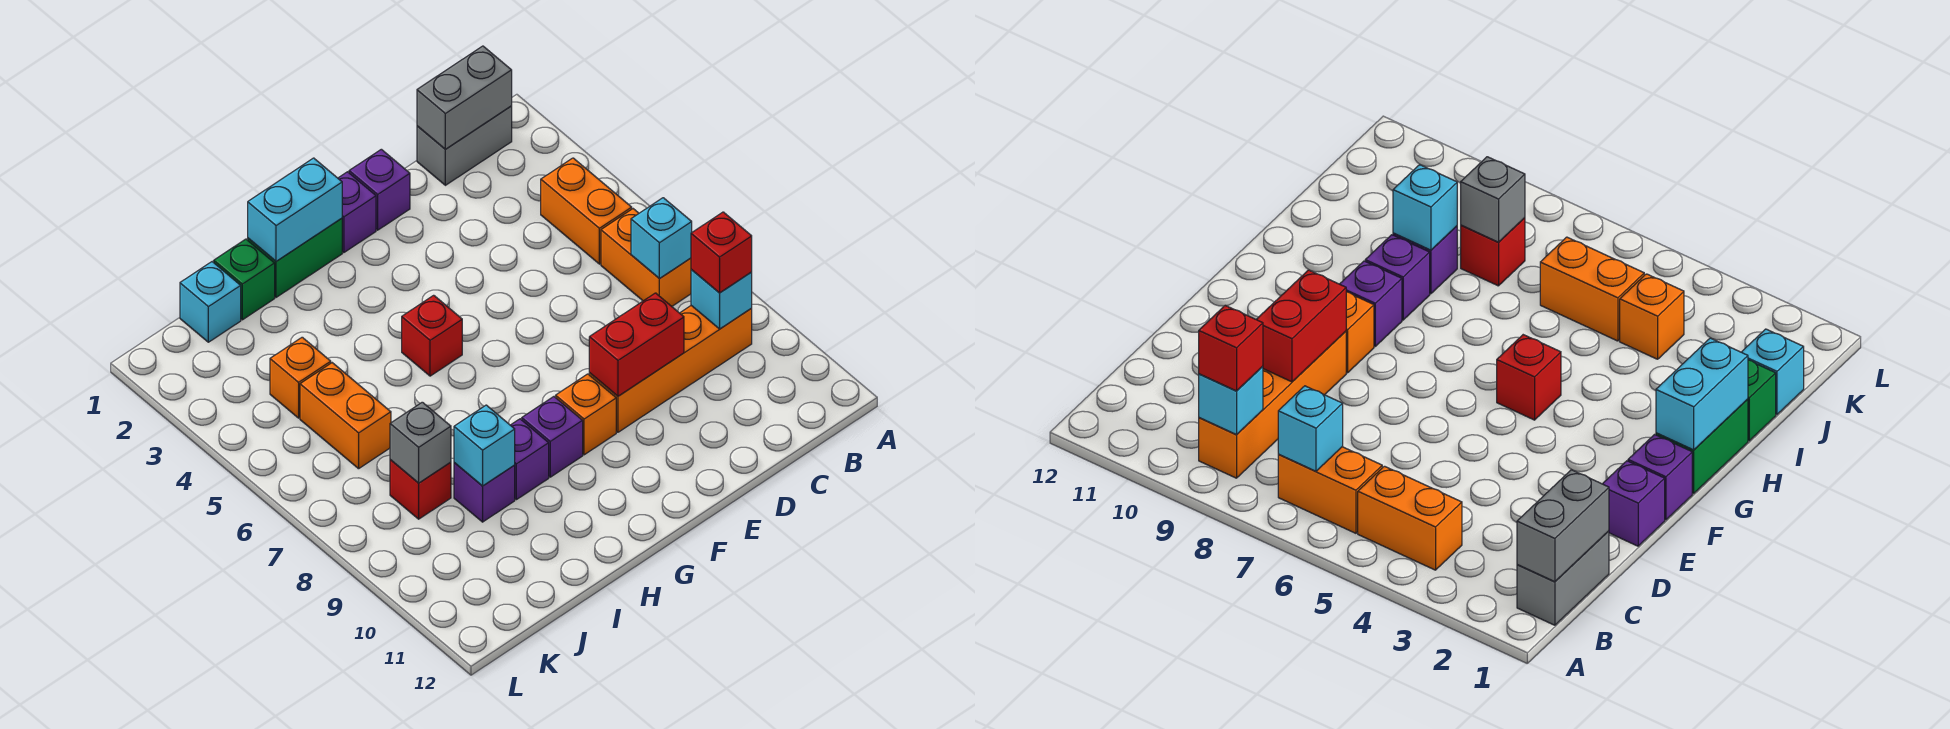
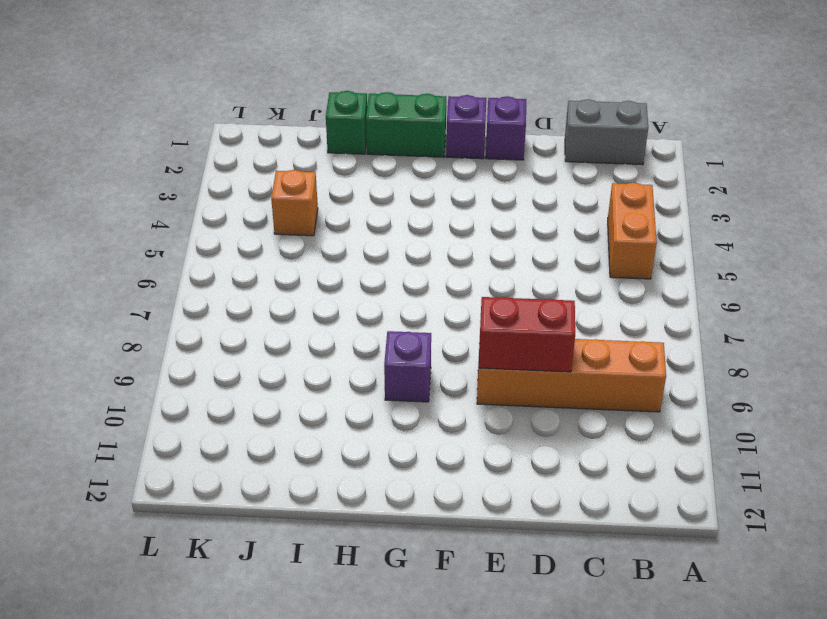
none -> orange brick B6:B7 level 1
none -> orange brick F9 level 1
none -> red brick G5 level 1

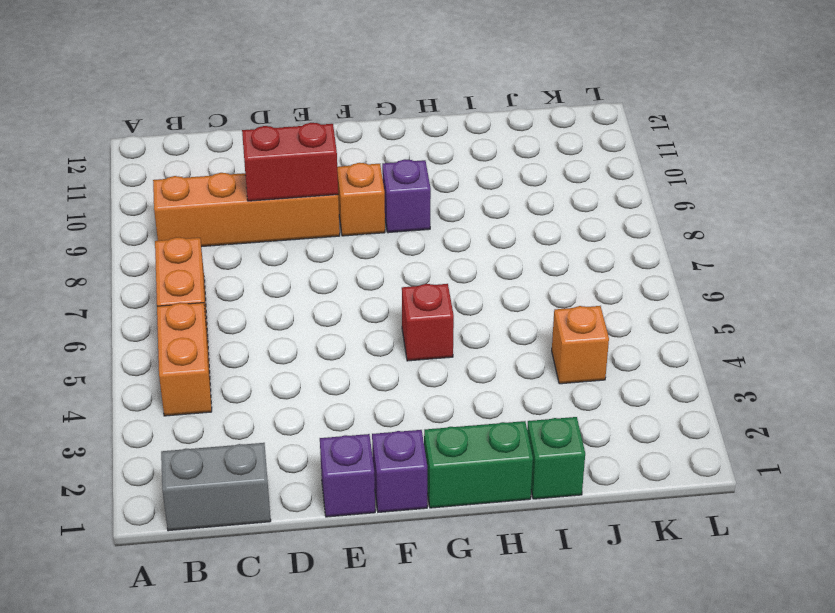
none -> purple brick H9 level 1
none -> purple brick I9 level 1
none -> cyan brick J1 level 1

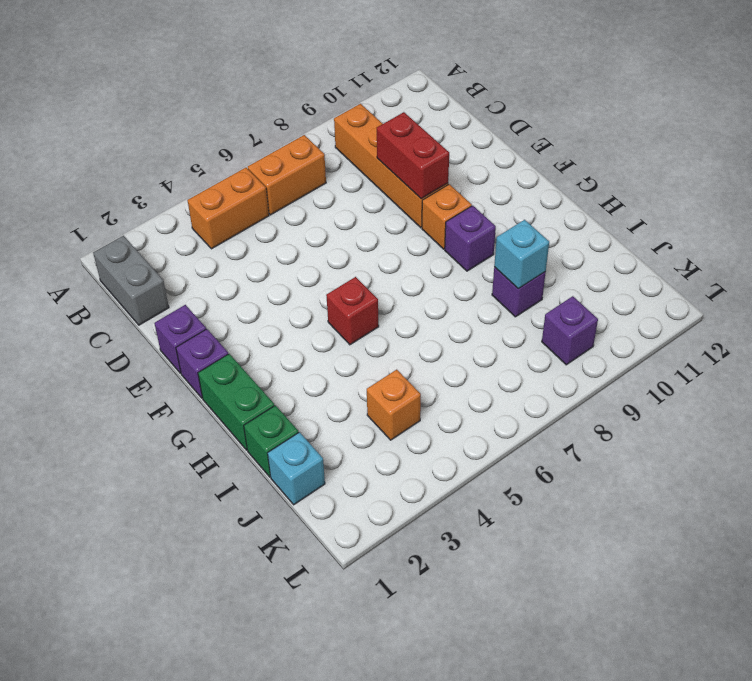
purple brick K9 level 1 -> purple brick H9 level 1
none -> orange brick J5:J6 level 1
none -> red brick J8 level 1
none -> grey brick B1:C1 level 2

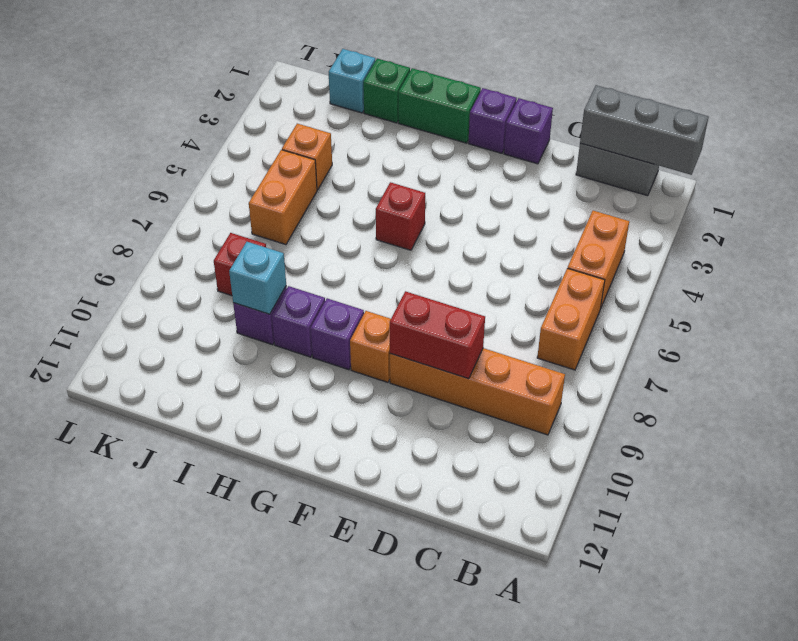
grey brick A1:C1 level 2 -> grey brick B1:C1 level 2
none -> cyan brick B7 level 2
none -> cyan brick B9 level 2
none -> cyan brick G1:H1 level 2

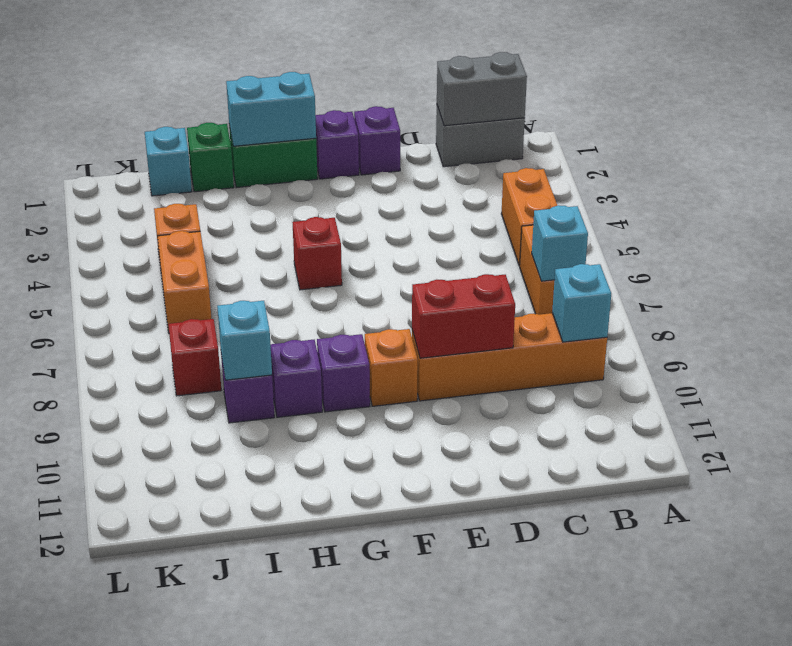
none -> grey brick J8 level 2
none -> red brick B9 level 3

